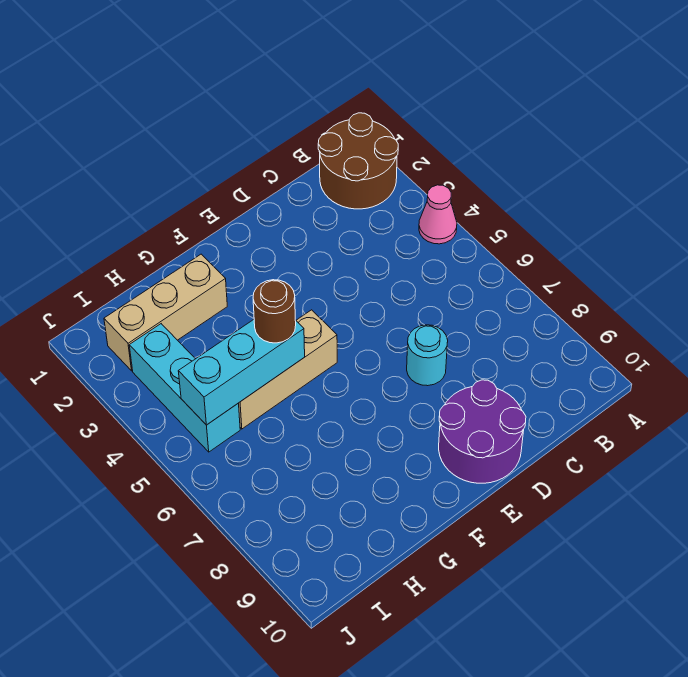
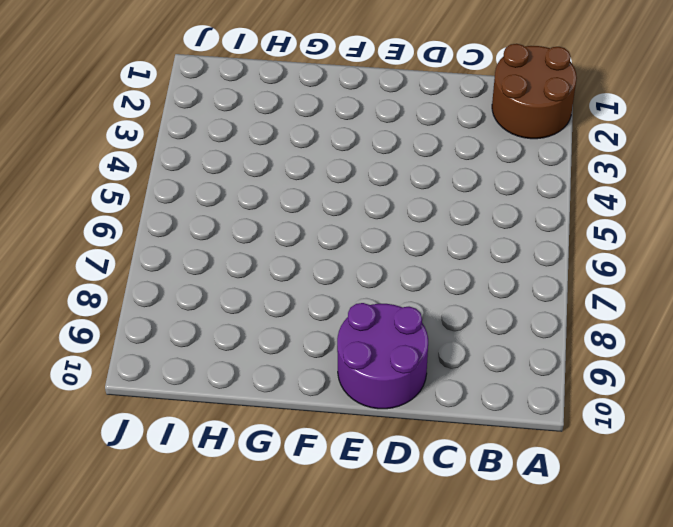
none -> pink cone A4 level 1
none -> cyan round brick D7 level 1

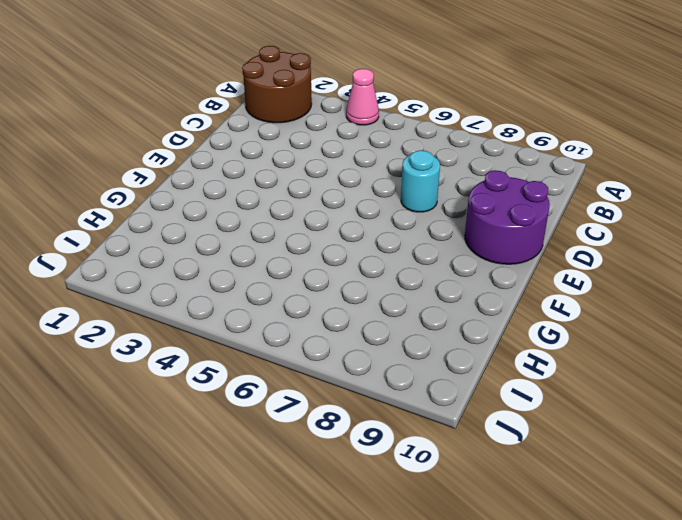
none -> tan brick F5:H5 level 1
none -> tan brick G2:I2 level 1

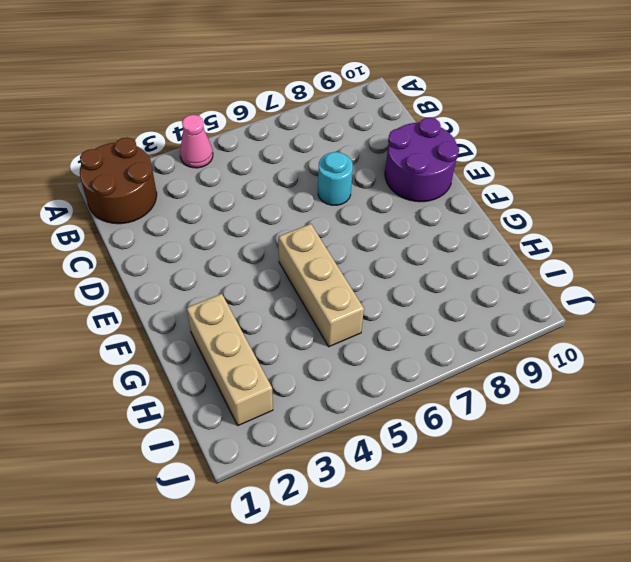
none -> cyan brick I3:I5 level 1
none -> cyan brick G5:I5 level 2

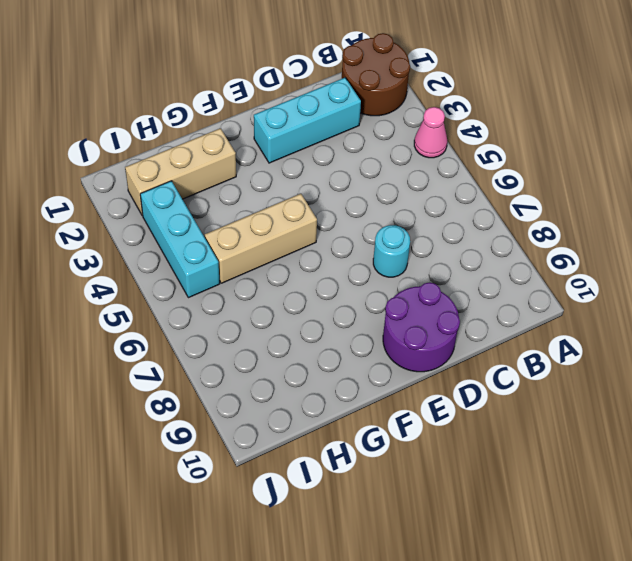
cyan brick C2:E2 level 1 -> cyan brick G5:I5 level 2
none -> brown round brick G5 level 3

